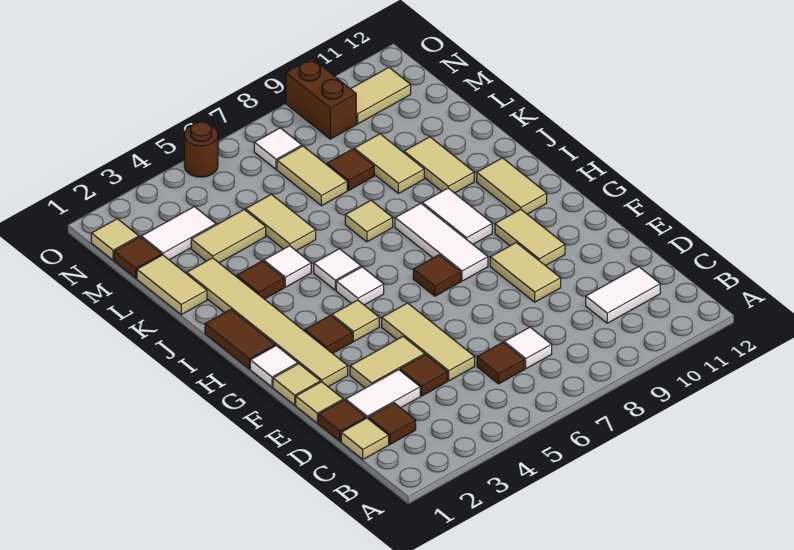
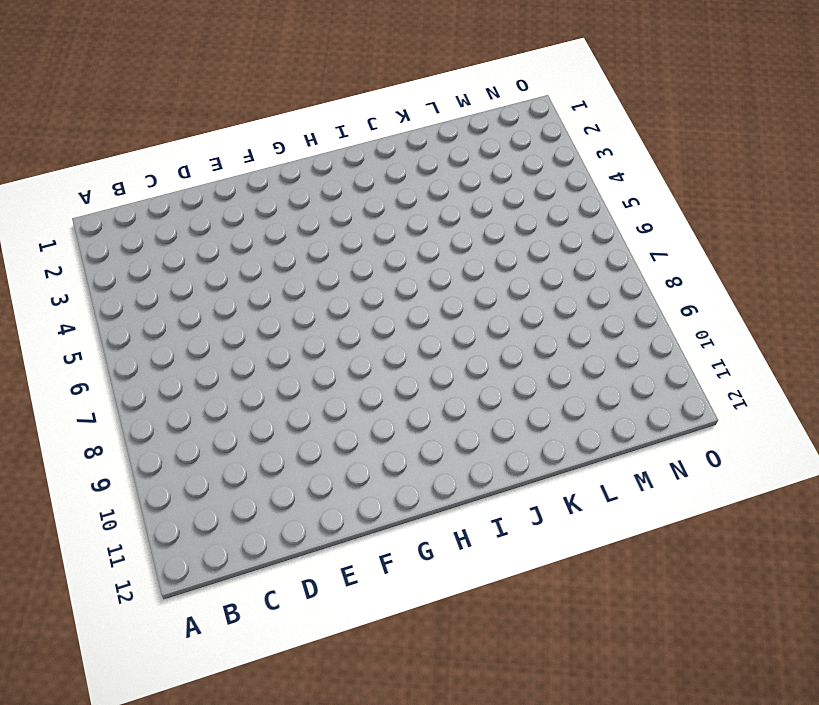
none -> tan tile C1 level 1
none -> brown tile C2 level 1
none -> brown tile C6 level 1
none -> white tile C7 level 1

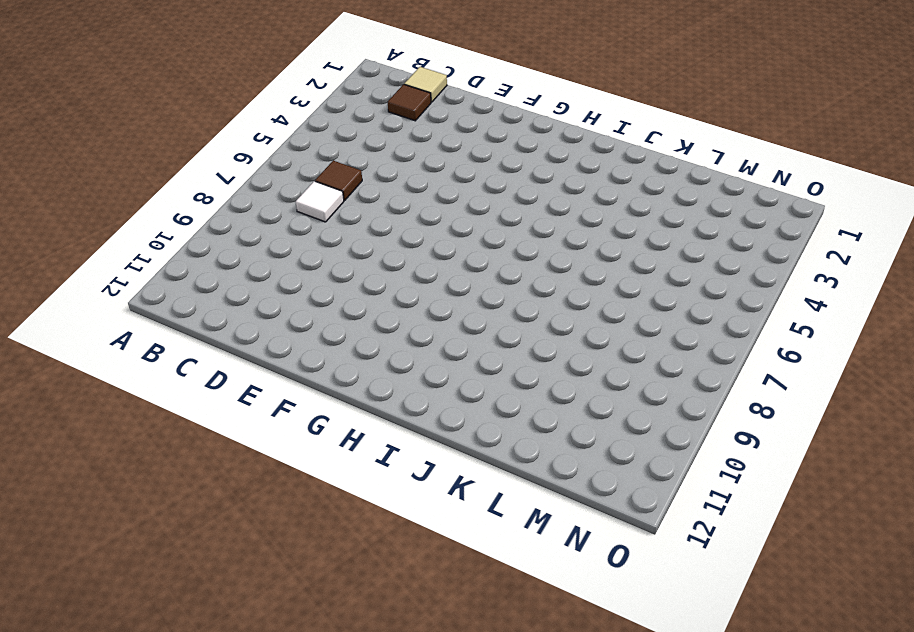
none -> white tile C10:C11 level 1
none -> brown tile D1 level 1
none -> white tile D2:D3 level 1
none -> brown tile D4 level 1

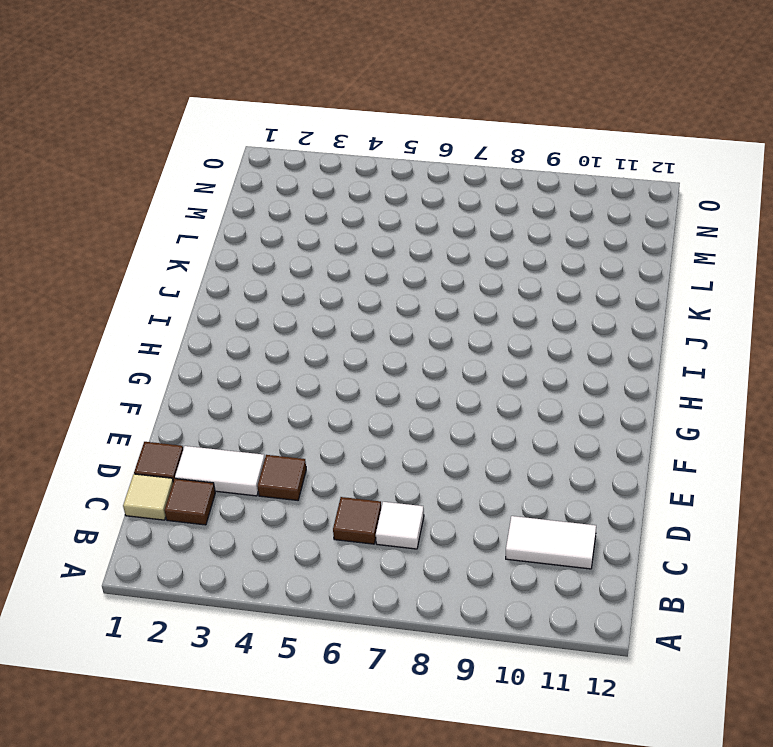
none -> tan tile D5:F5 level 1
none -> tan tile E1 level 1
none -> tan tile E3:E4 level 1
none -> tan tile E9:F9 level 1

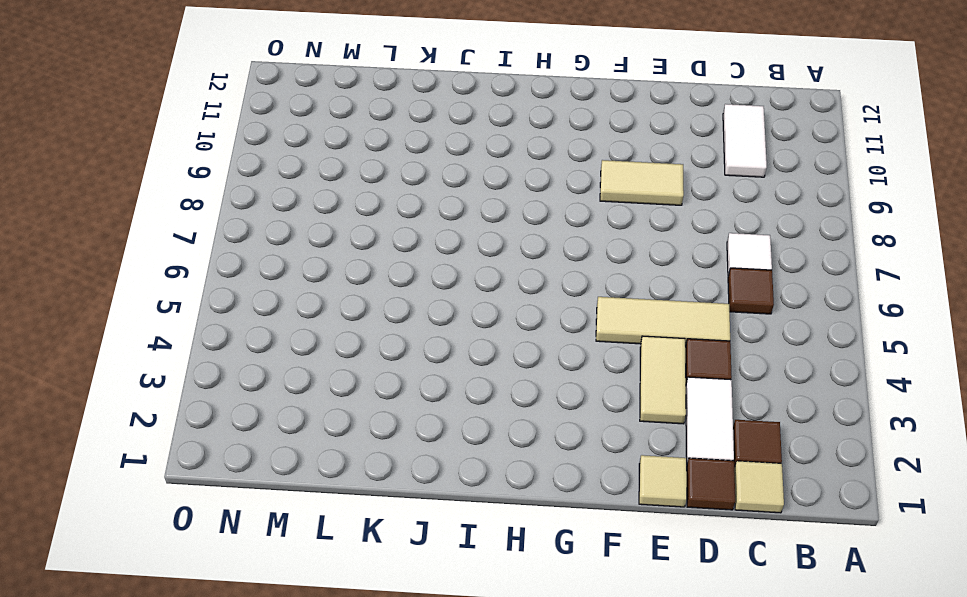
none -> tan tile F1 level 1
none -> tan tile F2:K2 level 1
none -> tan tile F10:G10 level 1
none -> white tile G1 level 1

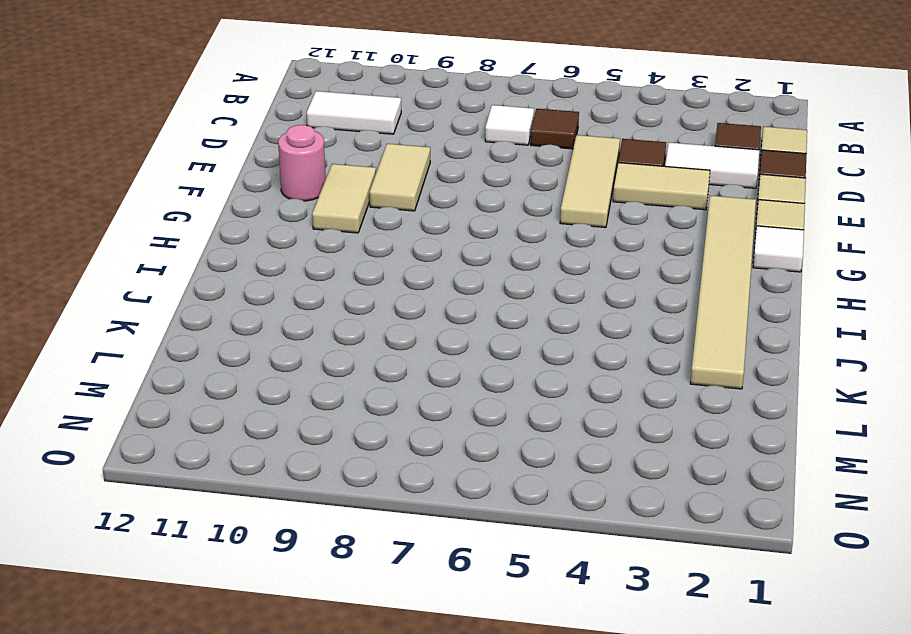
pink round brick F11 level 1 -> none
none -> brown tile G3 level 1
none -> tan tile G4 level 1
none -> brown tile G7 level 1
none -> white tile G8:I8 level 1

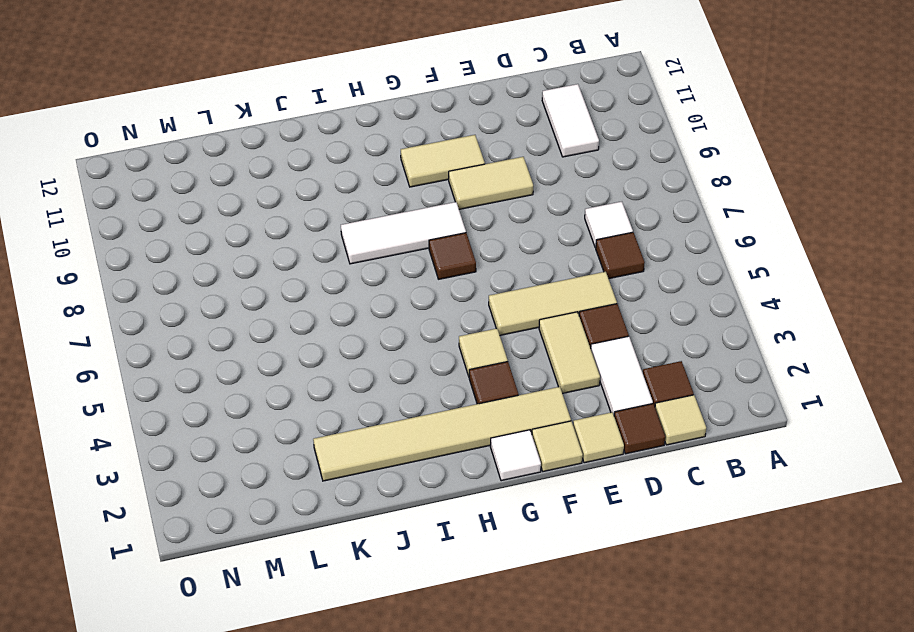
none -> brown tile H1:I1 level 1
none -> white tile H5 level 1
none -> white tile H9:I9 level 1
none -> tan tile H11:I11 level 1

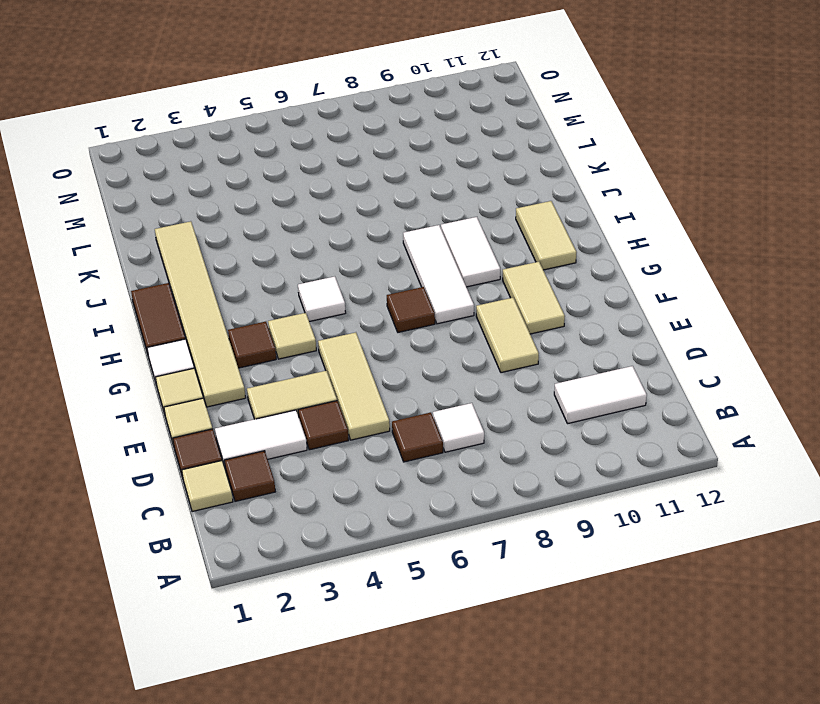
none -> white tile I5 level 1
none -> brown tile J3 level 1
none -> white tile J4 level 1
none -> tan tile J7 level 1

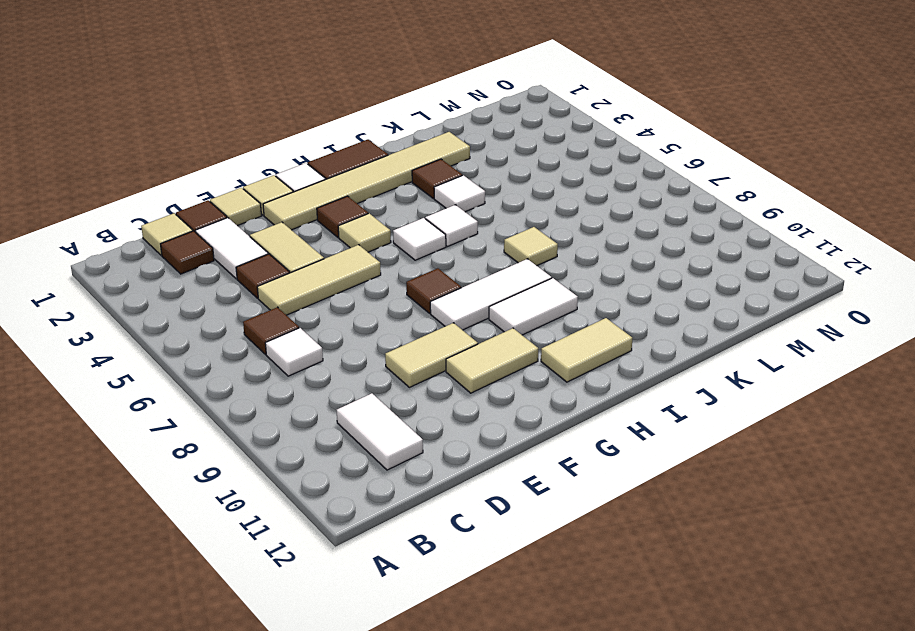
none -> tan tile J10:K10 level 1
none -> tan tile K1:L1 level 1
none -> tan tile K5:L5 level 1
none -> tan tile K9:L9 level 1

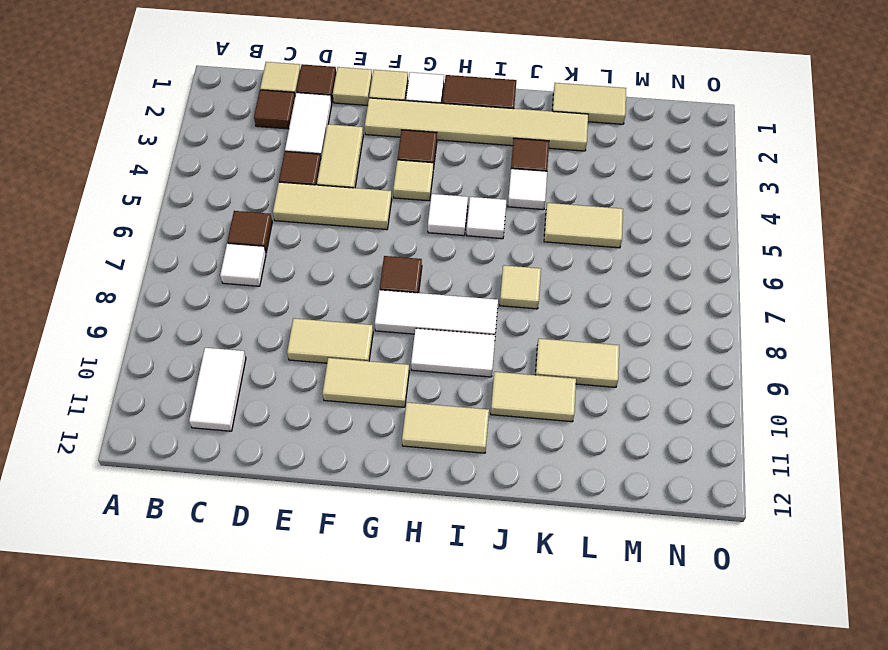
none -> tan tile L3:L4 level 1
none -> tan tile L7:M7 level 1
none -> brown tile L8 level 1
none -> brown tile M1 level 1

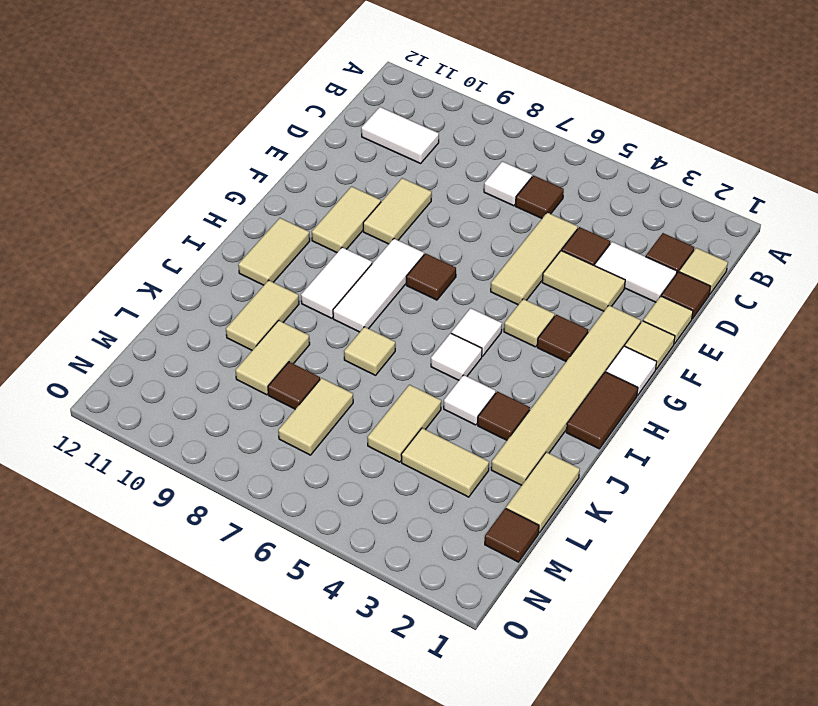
none -> white tile M2:M3 level 1
none -> tan tile N1 level 1
none -> white tile N7 level 1
none -> brown brick N9:O9 level 1

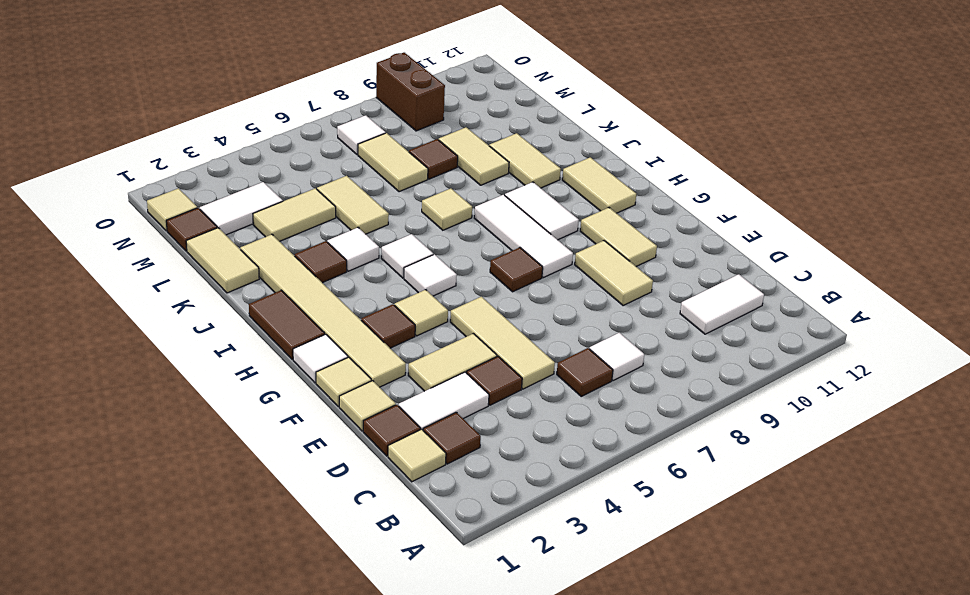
none -> tan tile N10:N11 level 1
none -> brown round brick O5 level 1

